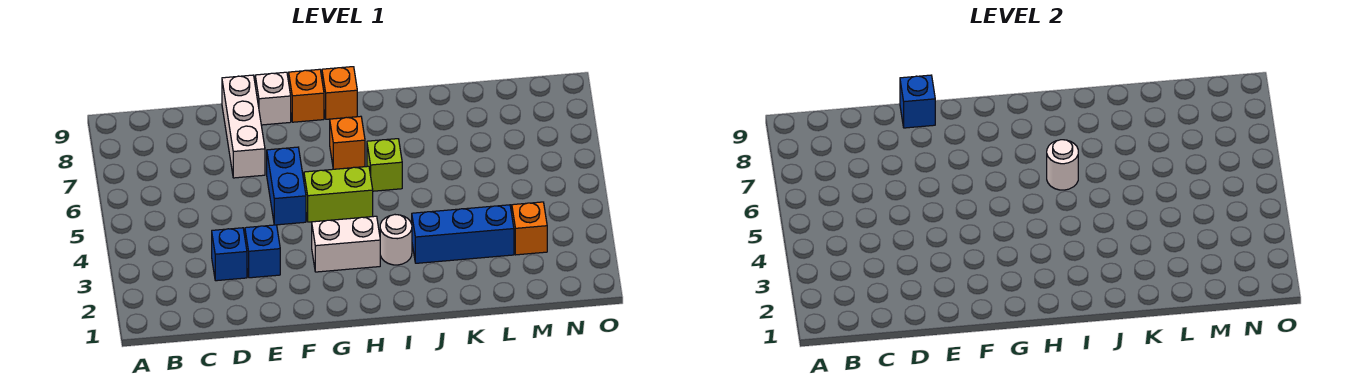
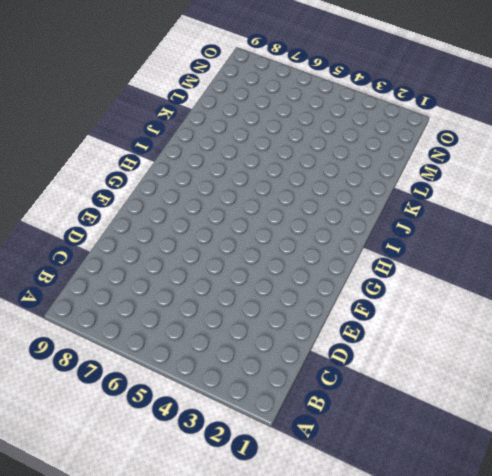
none -> blue brick D3 level 1
none -> blue brick E3 level 1
none -> white brick E7:E9 level 1

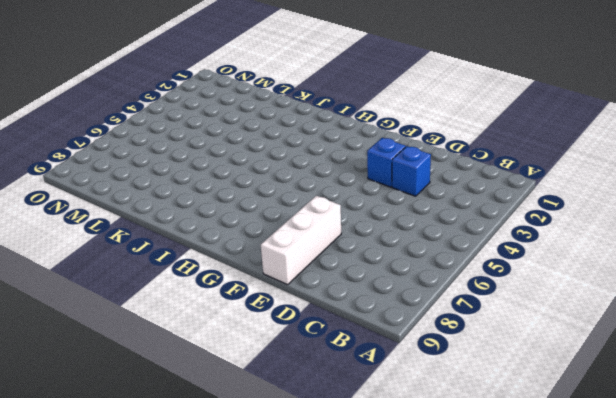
none -> blue brick F5:F6 level 1
none -> white brick F9 level 1
none -> white brick G3:H3 level 1

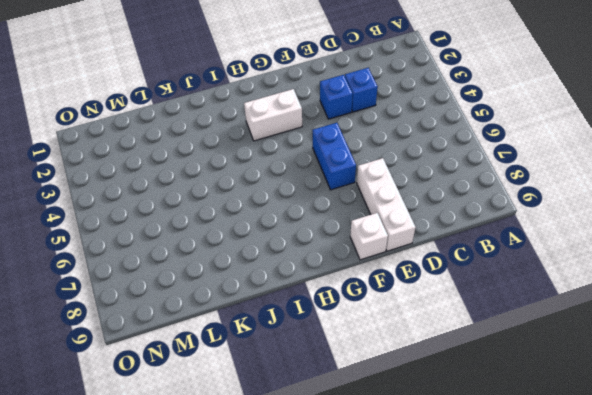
none -> lime brick G5:H5 level 1
none -> orange brick G9 level 1
none -> orange brick H7 level 1

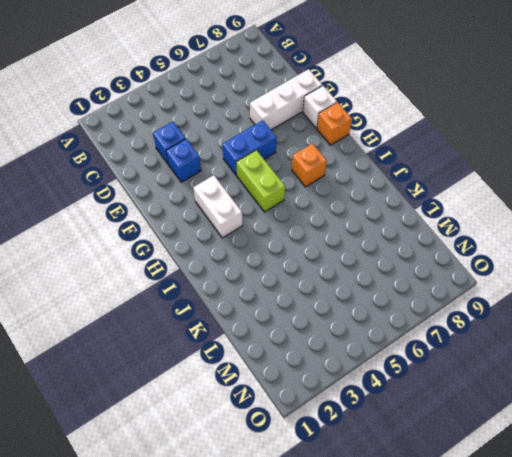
none -> orange brick H9 level 1
none -> white round brick I3 level 1
none -> lime brick I6 level 1

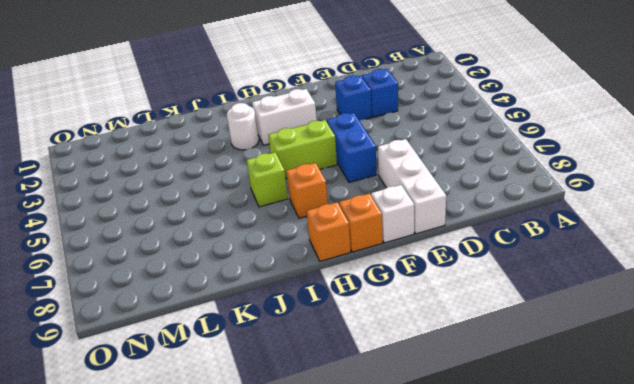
none -> blue brick J3:L3 level 1
none -> orange brick M3 level 1
none -> blue brick E9 level 2

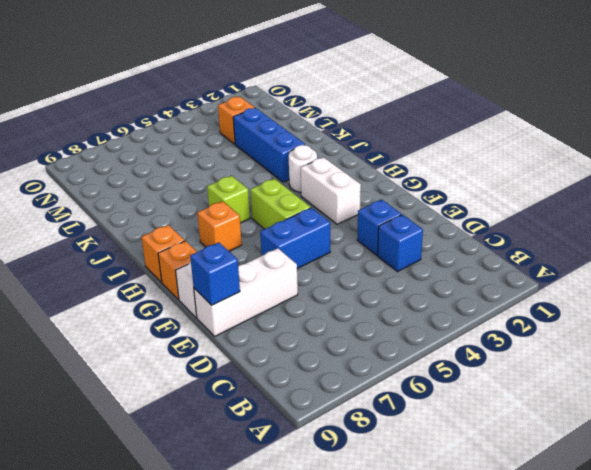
none -> white round brick I6 level 2

